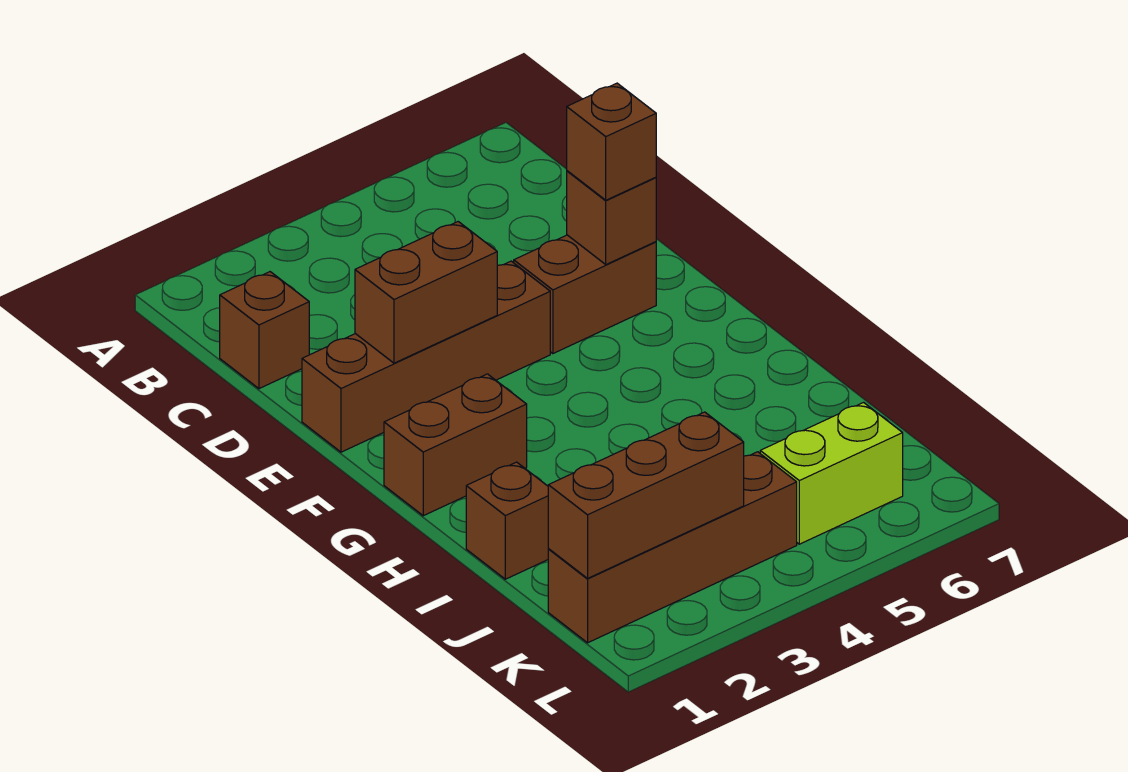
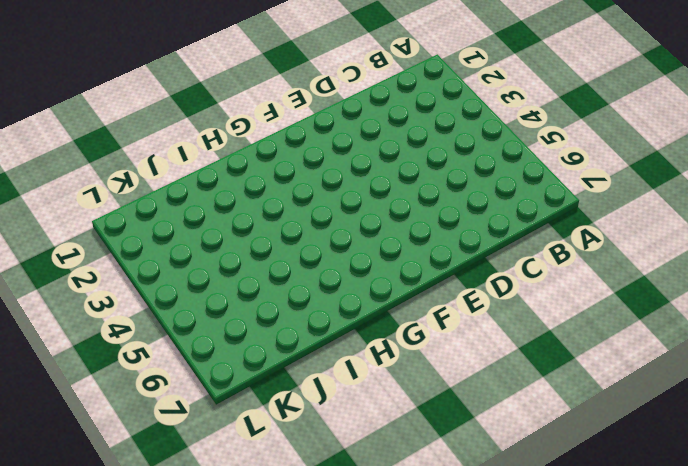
none -> brown brick C1 level 1
none -> brown brick E1:E4 level 1

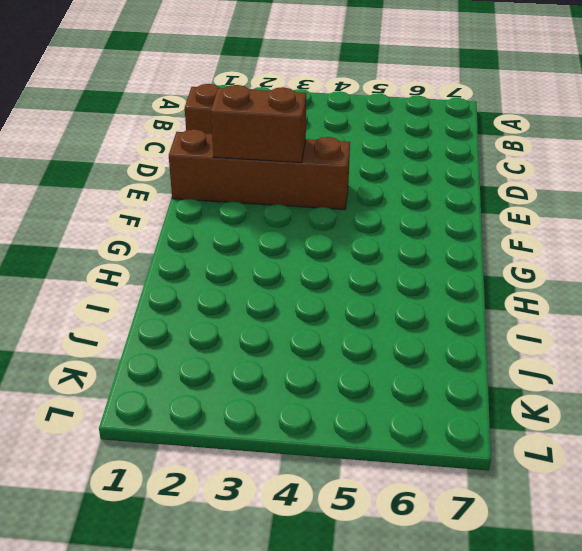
none -> brown brick E5:E6 level 1
none -> brown brick G1:G2 level 1

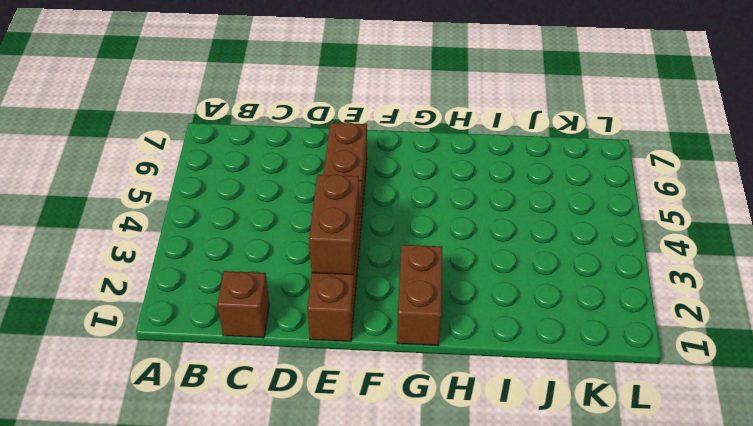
none -> brown brick I1 level 1
none -> brown brick K1:K4 level 1

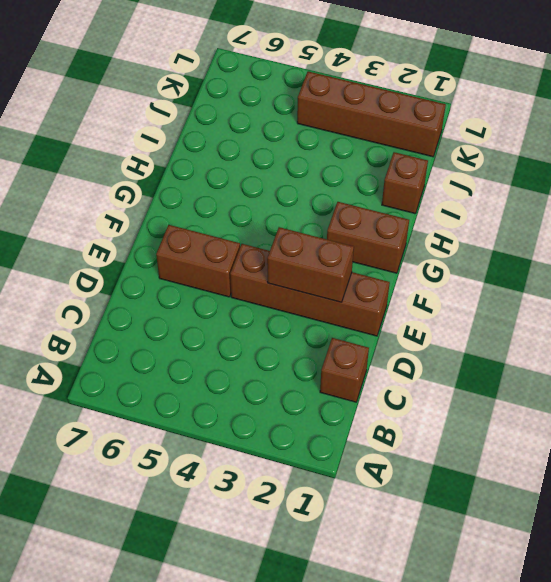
none -> lime brick K5:K6 level 1
none -> brown brick E6 level 2

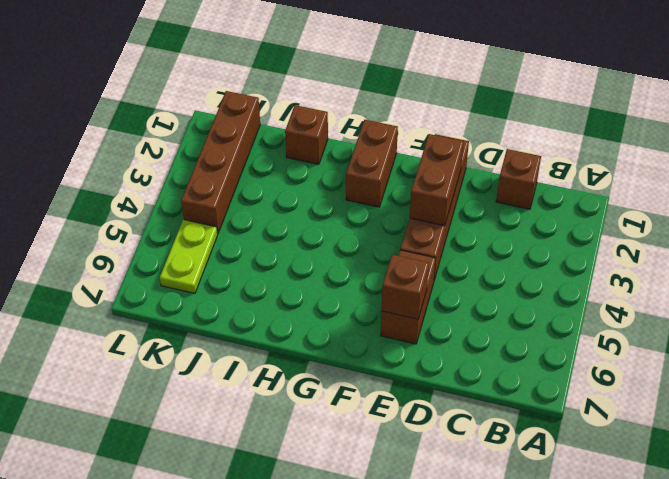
lime plate K5:K6 level 1 -> lime brick K5:K6 level 1
none -> brown brick K1:K3 level 2
none -> brown brick E6 level 3

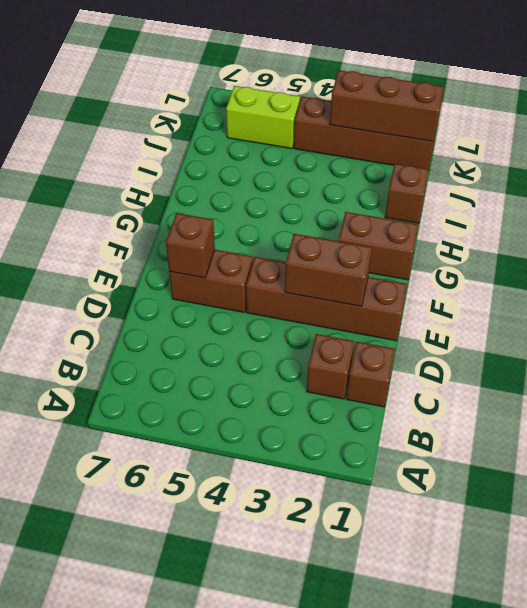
brown brick C2 level 1 -> brown brick E6 level 3

